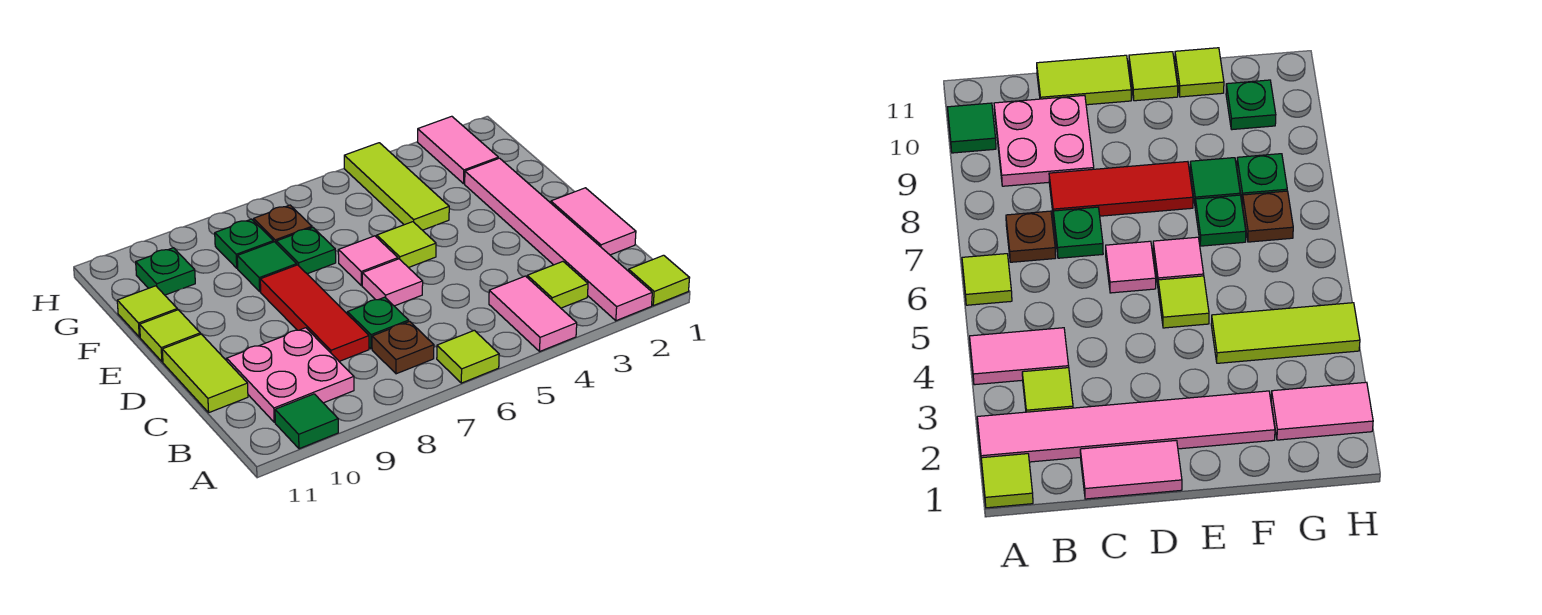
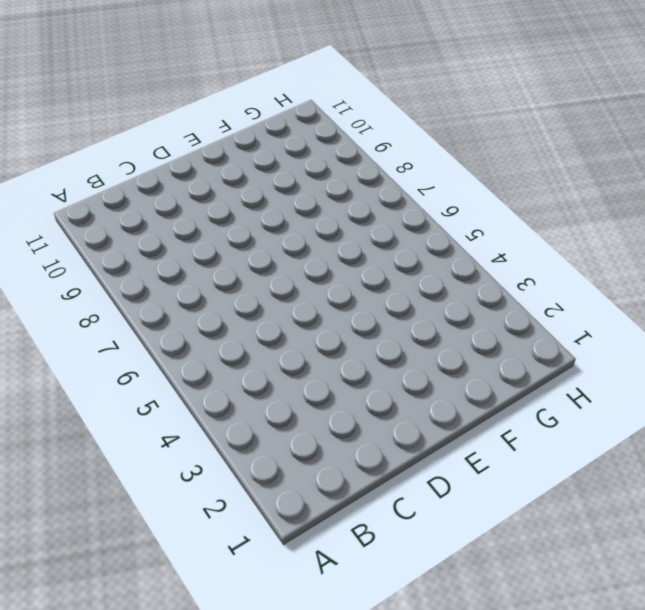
none -> lime tile A1 level 1
none -> pink tile A2:F2 level 1
none -> pink tile A4:B4 level 1

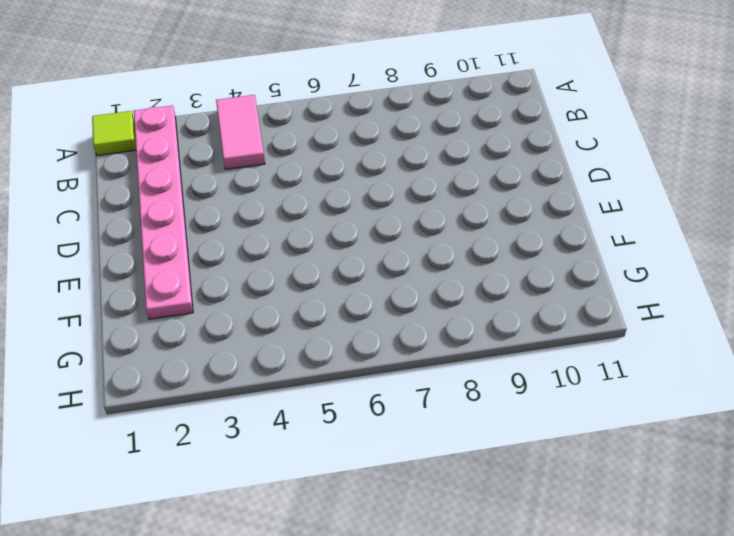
pink plate A2:F2 level 1 -> pink tile A2:F2 level 1
none -> lime tile A6 level 1
none -> green tile A10 level 1
none -> lime tile B3 level 1

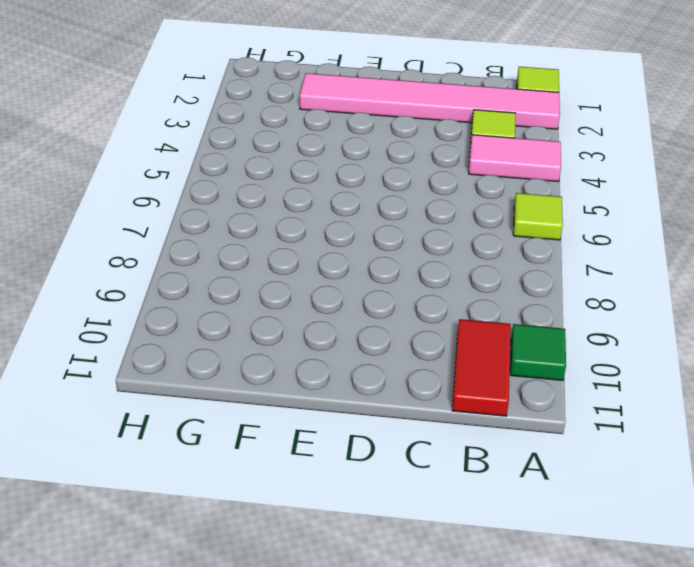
red tile B10:B11 level 1 -> pink plate B9:C10 level 1
none -> brown plate B7 level 1
none -> pink tile C1:D1 level 1
none -> green plate C7 level 1

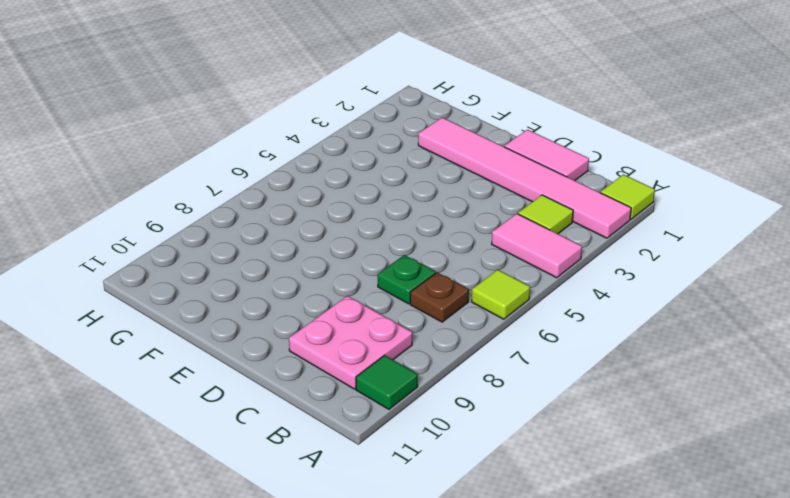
none -> red tile C8:E8 level 1
none -> lime tile C11:D11 level 1
none -> pink tile D6 level 1

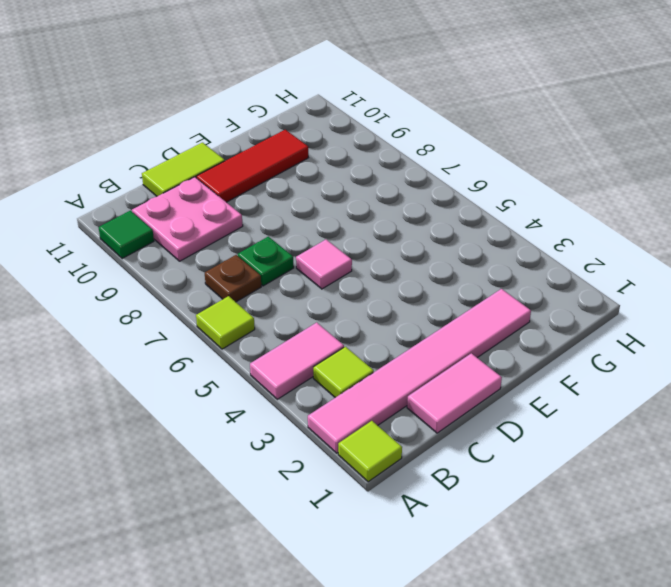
red tile D10:F10 level 1 -> red tile C8:E8 level 1
none -> lime tile E5 level 1
none -> pink tile E6 level 1
none -> lime tile E11 level 1

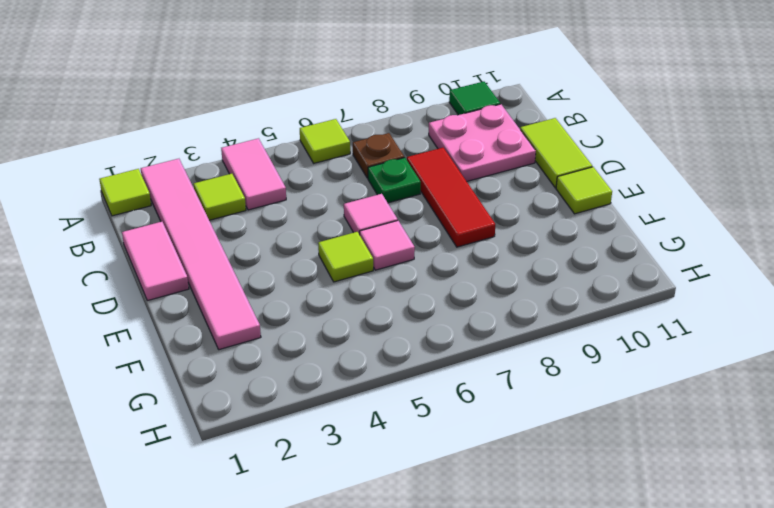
none -> lime tile F4:H4 level 1
none -> green plate F7 level 1
none -> green tile F8 level 1

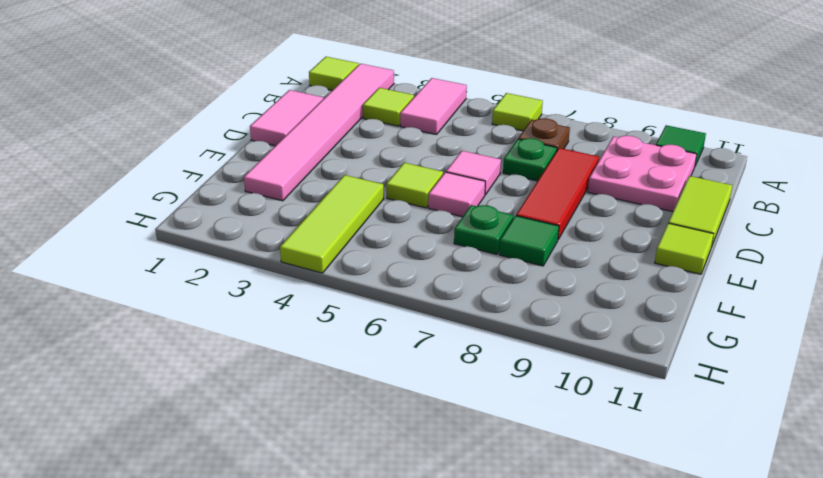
none -> lime tile F11 level 1
none -> pink tile G2:H2 level 1
none -> brown plate G7 level 1

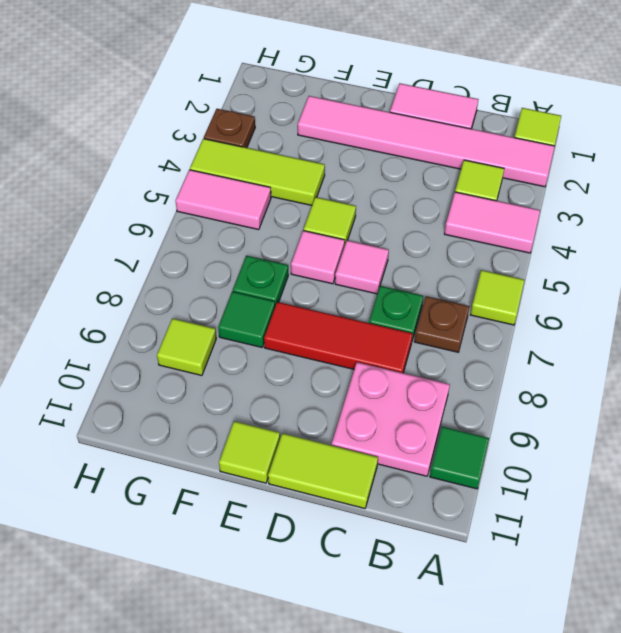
pink tile G5:H5 level 1 -> pink tile G2:H2 level 1
lime tile G9 level 1 -> lime tile F11 level 1
brown plate H3 level 1 -> brown plate G7 level 1
none -> green plate G8 level 1
none -> green plate G10 level 1

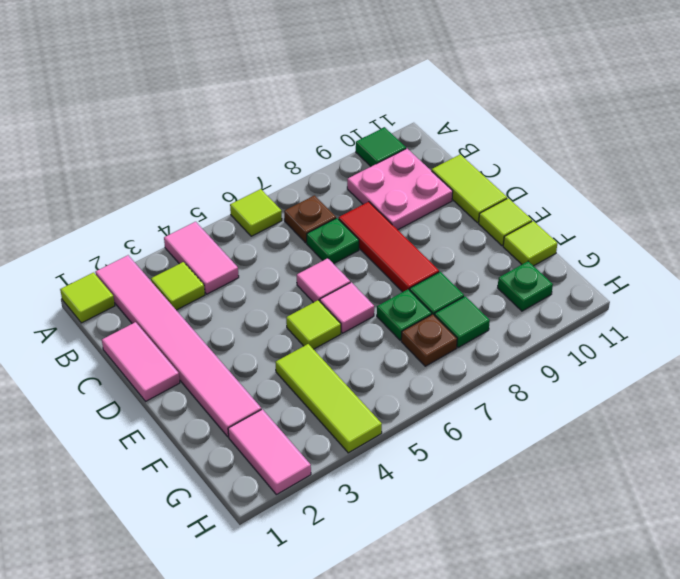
green tile G8 level 1 -> green plate G8 level 1

